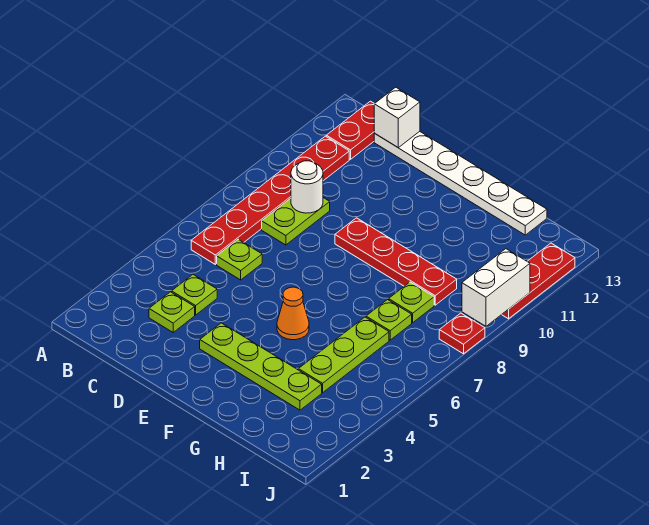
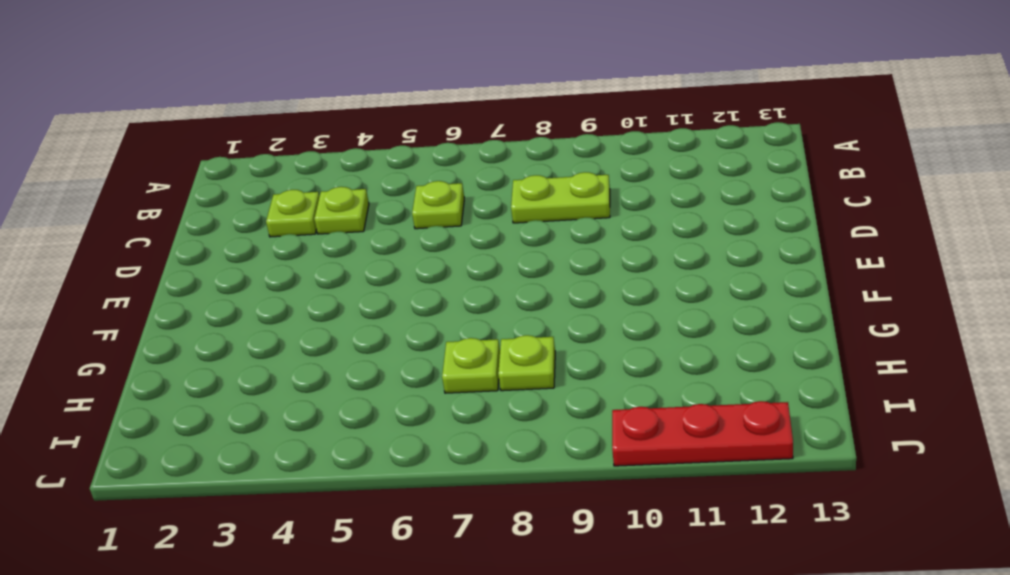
none -> red plate B6:B11 level 1
none -> red plate B12:B13 level 1
none -> white plate C13:H13 level 1

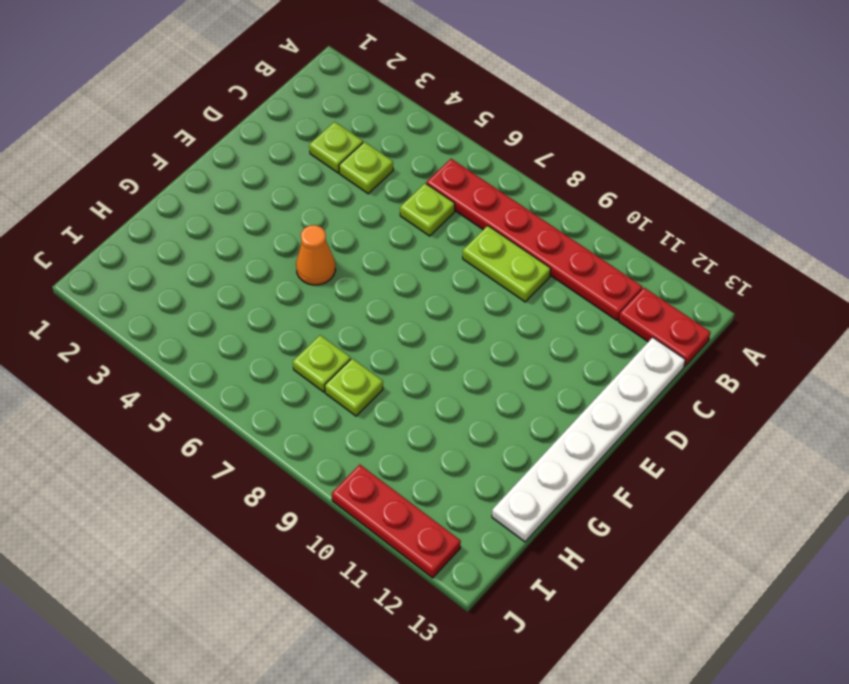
none -> lime plate E3:H3 level 1
none -> red plate E9:H9 level 1
none -> lime plate H4:H6 level 1

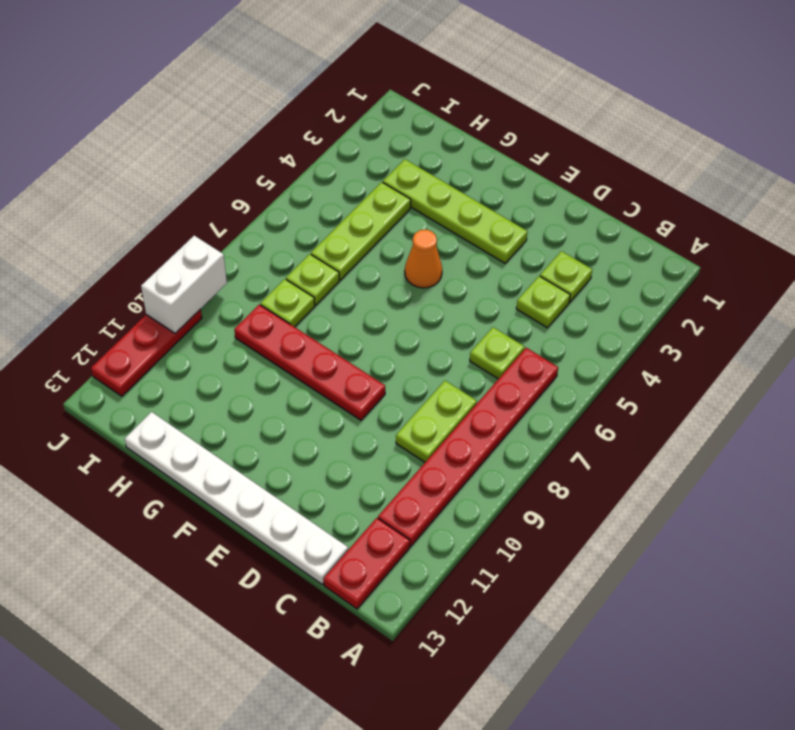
none -> red plate J8 level 1
none -> white round brick C9 level 2
none -> white brick C13 level 2

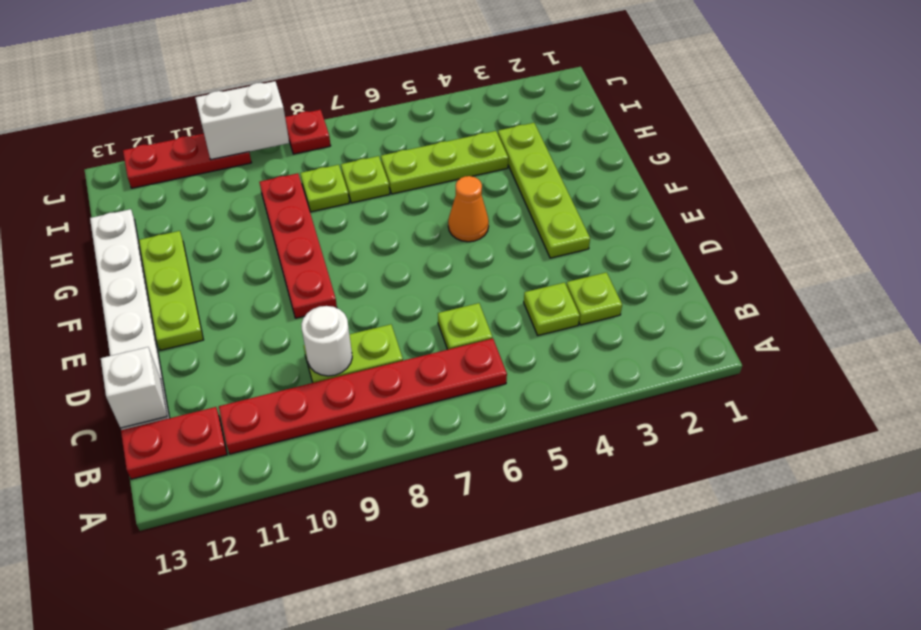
lime plate E12:G12 level 1 -> none

